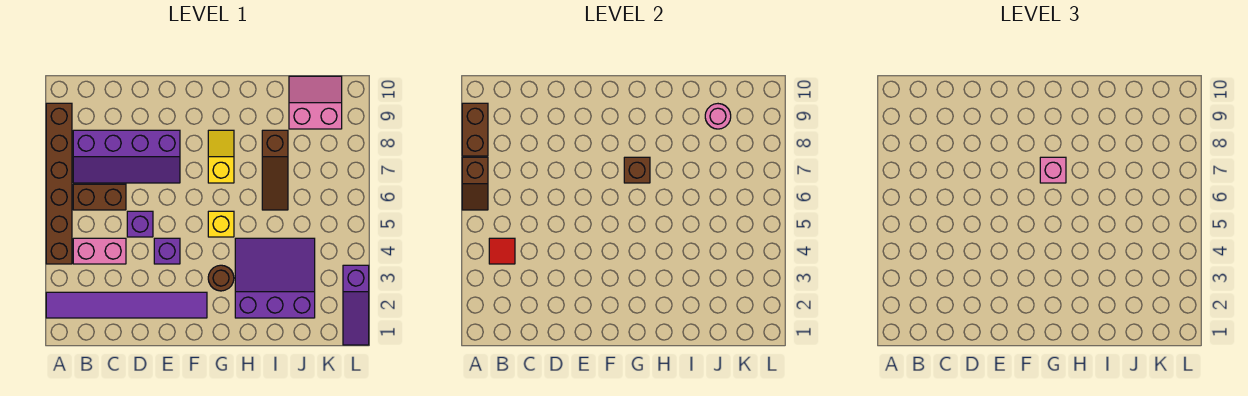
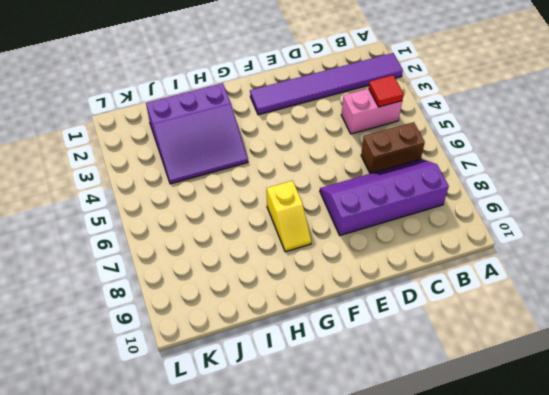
none -> brown brick A4:A9 level 1
none -> purple brick D5 level 1
none -> purple brick E4 level 1

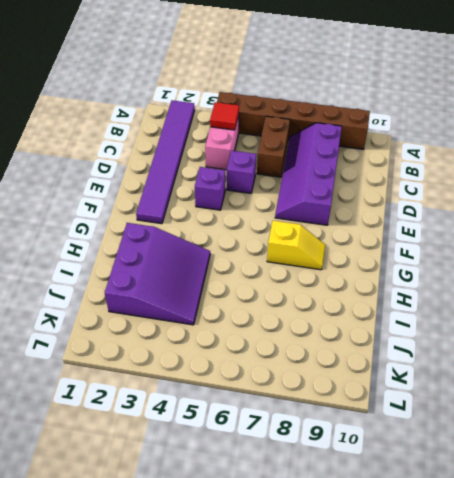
none -> brown round brick G3 level 1
none -> yellow brick G5 level 1
none -> brown slope I6:I8 level 1 top 8

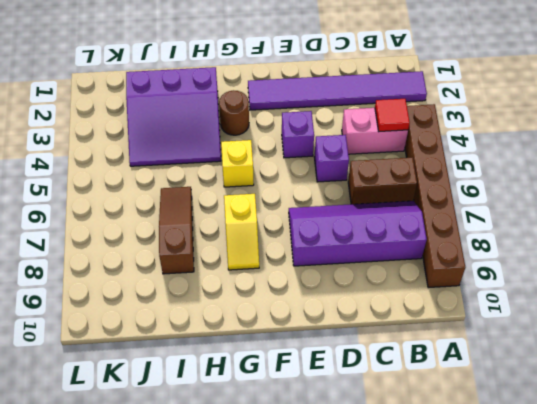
none -> pink slope J9:K10 level 1 top 9
none -> purple slope L1:L3 level 1 top 3
none -> brown slope A6:A7 level 2 top 7

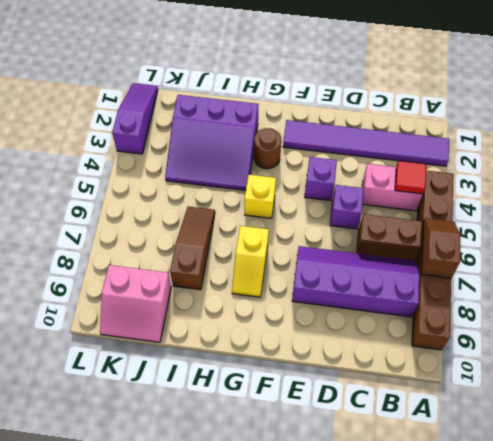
none -> brown brick A8:A9 level 2
none -> brown brick G7 level 2
none -> pink round brick J9 level 2

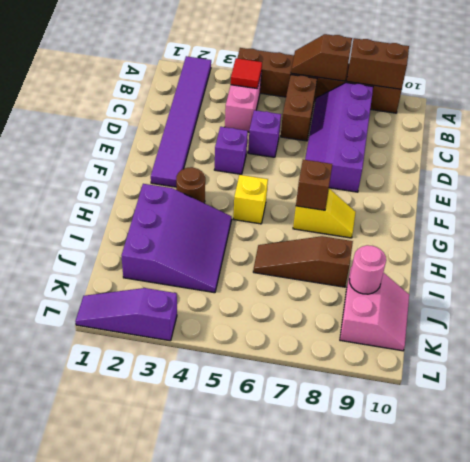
none -> pink brick G7 level 3

